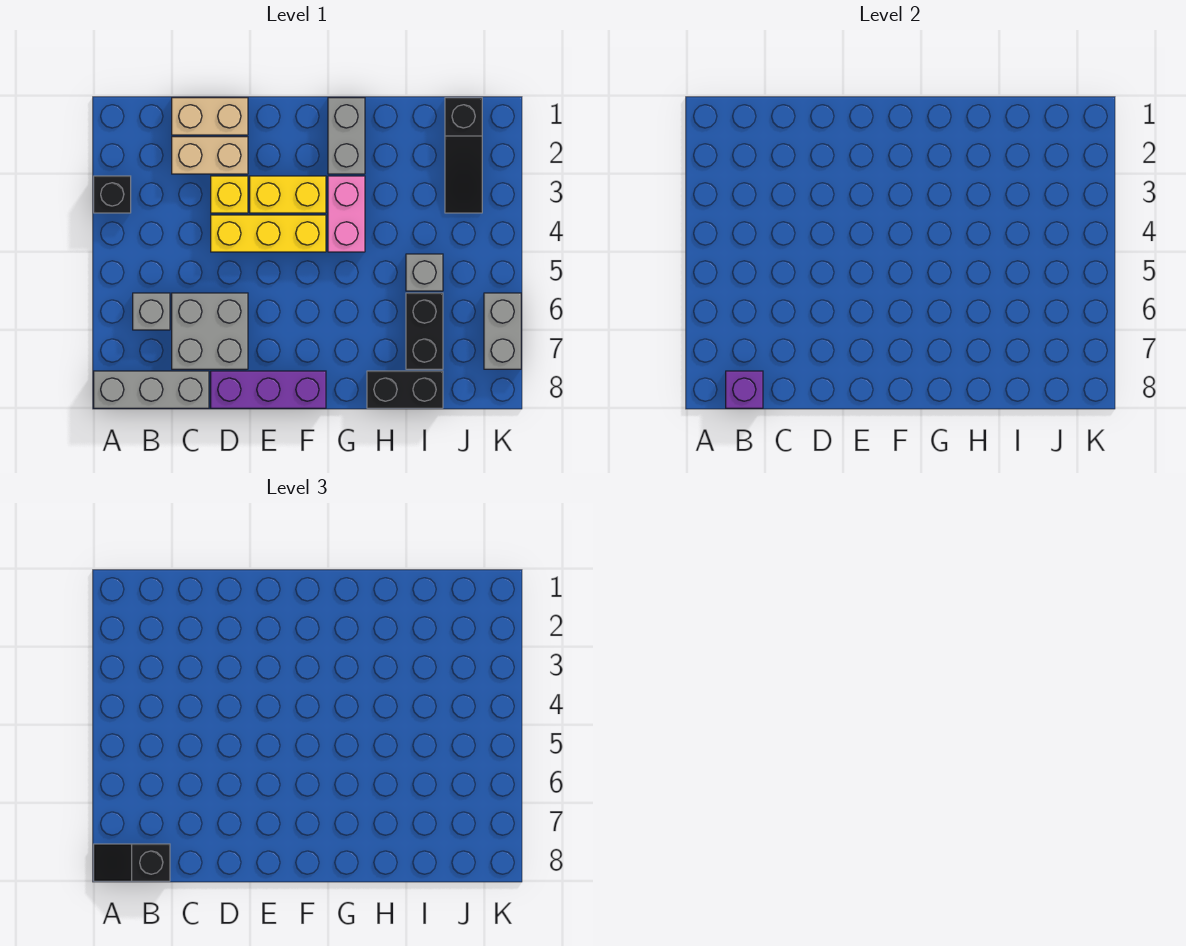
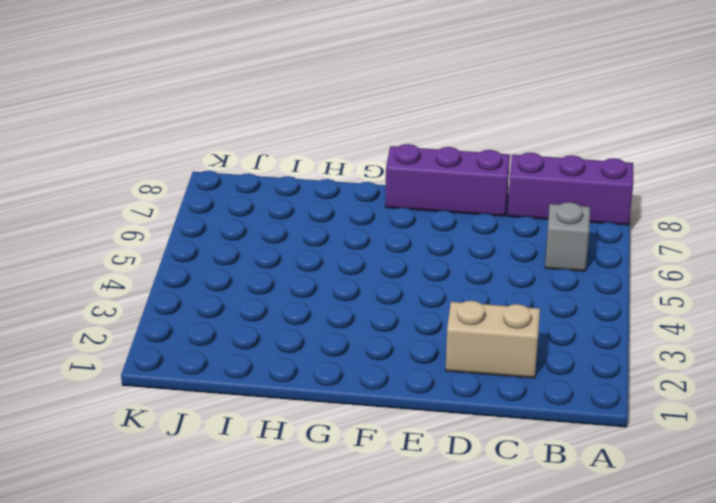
purple brick A8:C8 level 1 -> grey brick A8:C8 level 1
none -> black brick A3 level 1
none -> tan brick C1:D1 level 1
none -> grey brick C6:D7 level 1

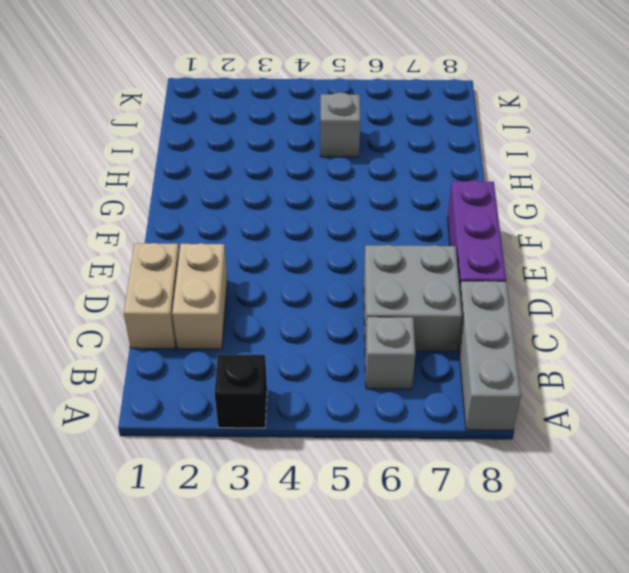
none -> yellow brick D3 level 1
none -> yellow brick D4:F4 level 1
none -> yellow brick E3:F3 level 1

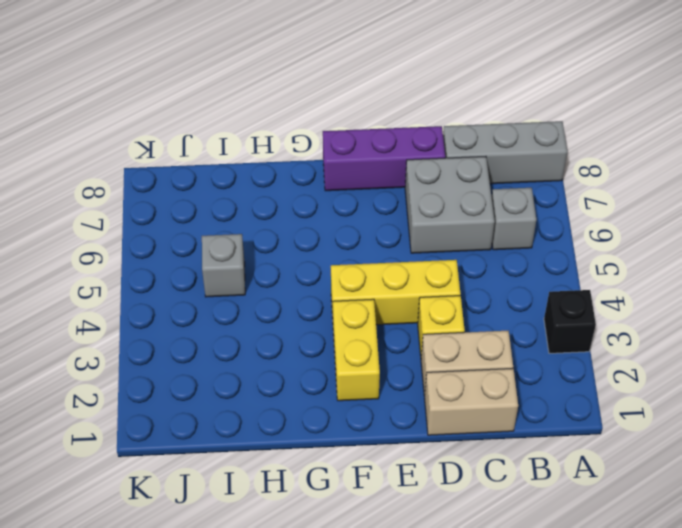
yellow brick F2:F3 level 1 -> yellow brick E3:F3 level 1
none -> grey brick G1:G2 level 1
none -> pink brick G3:G4 level 1
none -> black brick H8:I8 level 1

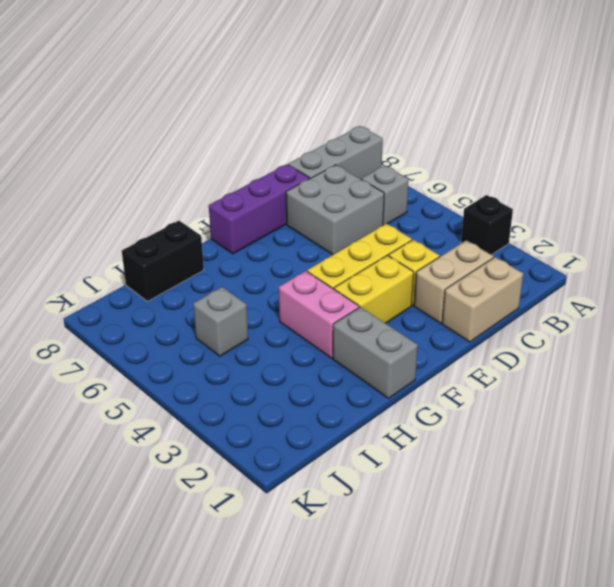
none -> black brick I6:I7 level 1
none -> black slope J1:J3 level 1 top 1
none -> grey brick K6:K7 level 1

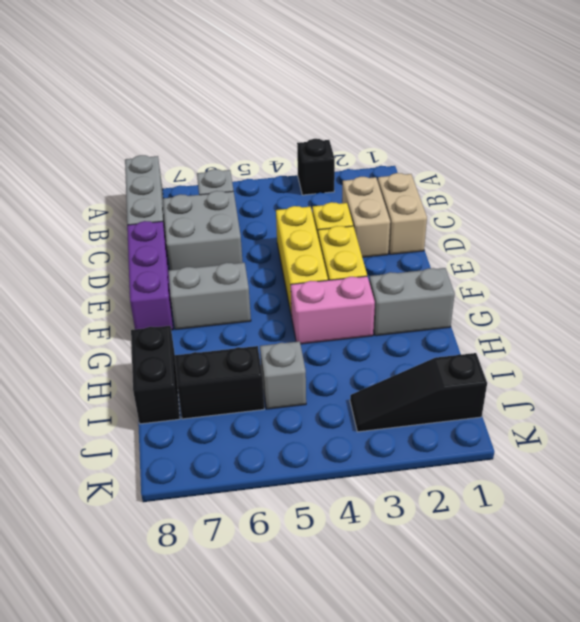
grey brick F6:F7 level 1 -> grey brick K6:K7 level 1
none -> purple brick B8 level 2
none -> black slope A8:B8 level 3 top B

